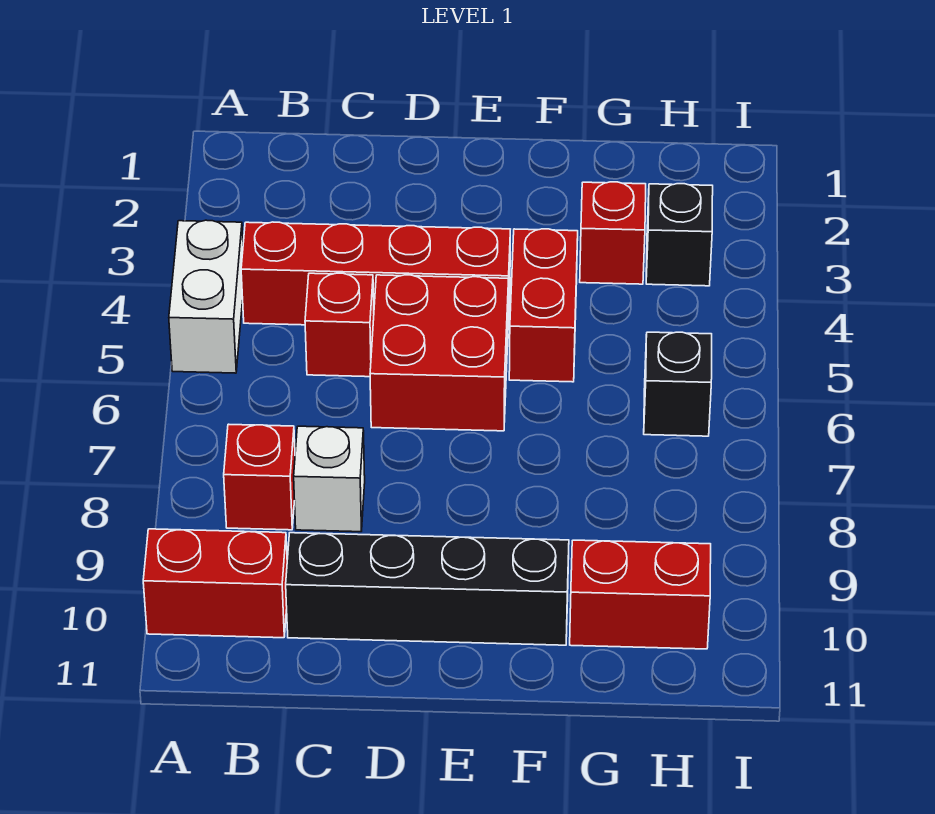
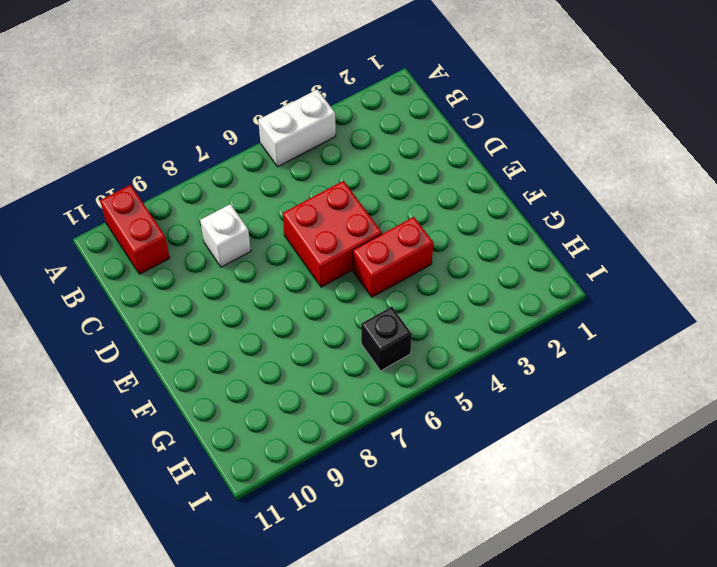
none -> red brick B4:E4 level 1
none -> red brick B8 level 1
none -> red brick C5 level 1

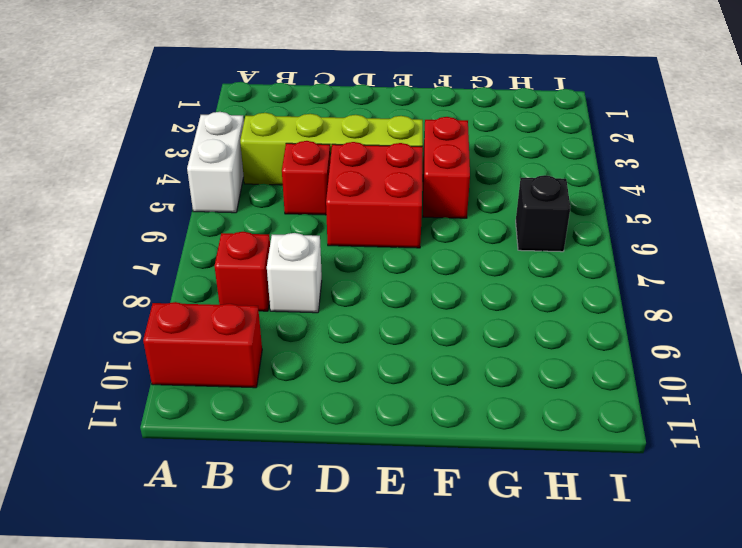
lime brick B4:E4 level 1 -> red brick B4:E4 level 1
none -> black brick C10:F10 level 1
none -> red brick G3 level 1
none -> red brick G10:H10 level 1

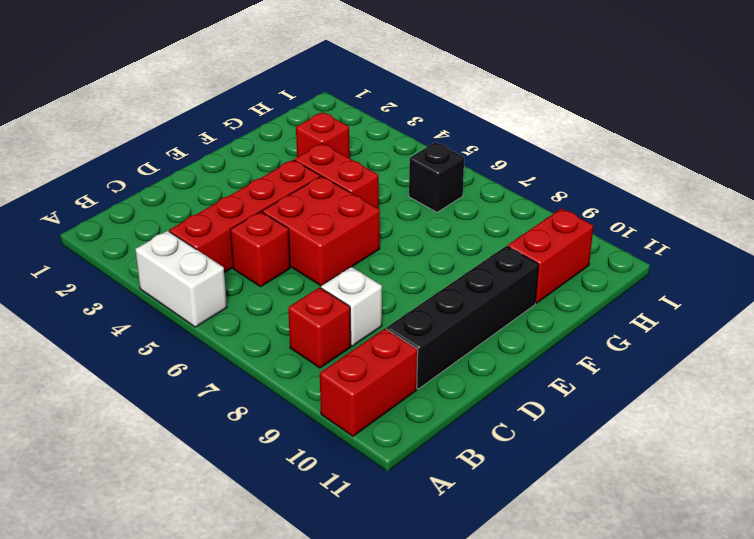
none -> black brick H3 level 1

